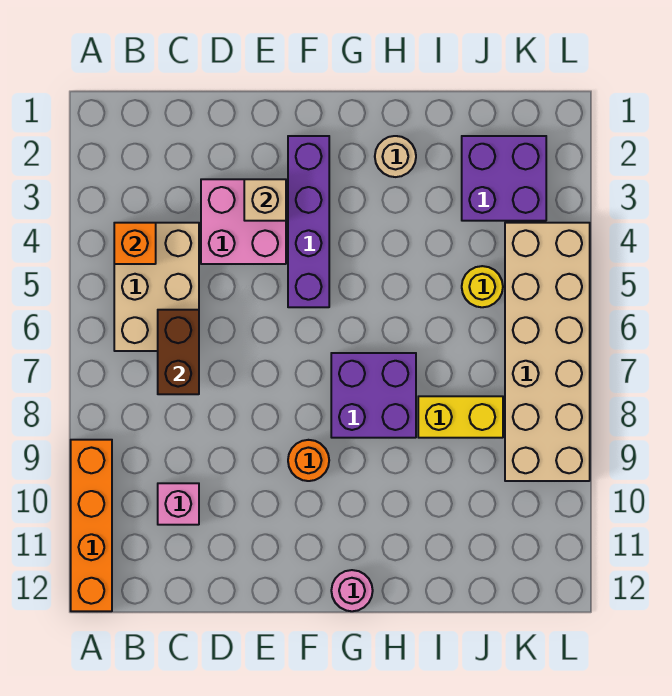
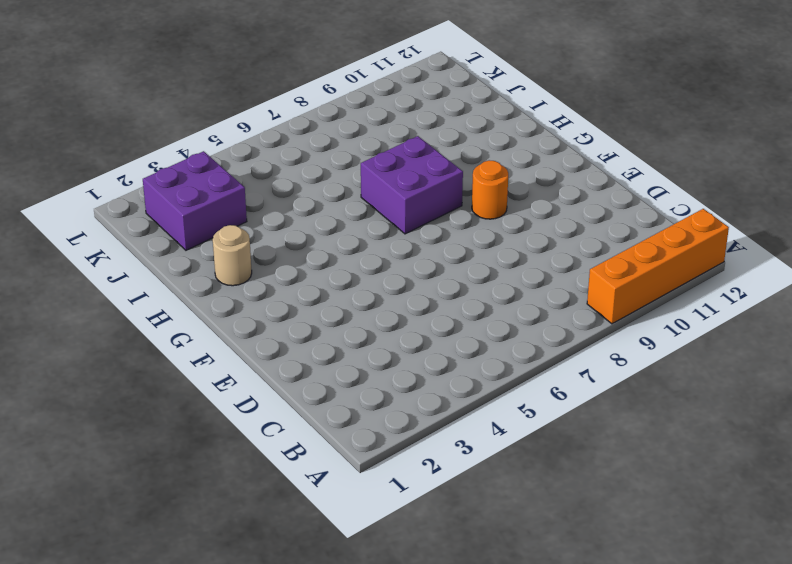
none -> tan brick B4:C6 level 1
none -> pink brick C10 level 1
none -> pink brick D3:E4 level 1

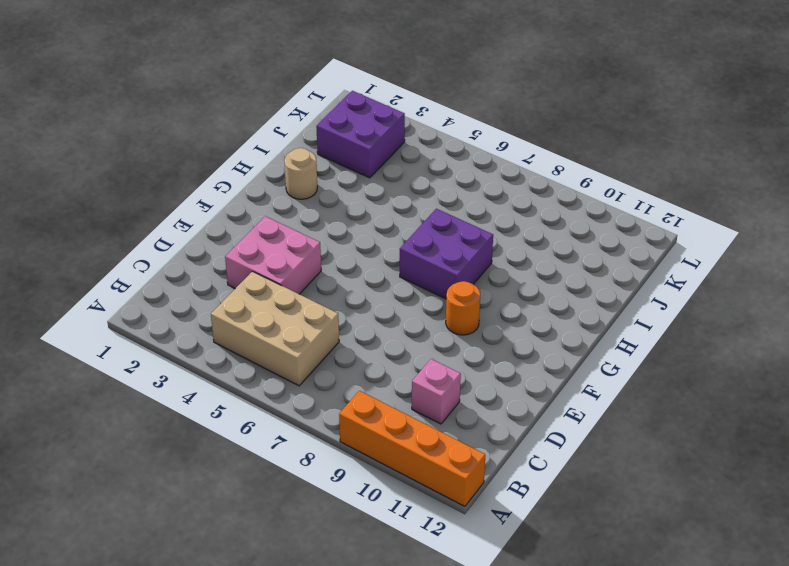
none -> purple brick F2:F5 level 1
none -> pink round brick G12 level 1
none -> yellow brick I8:J8 level 1

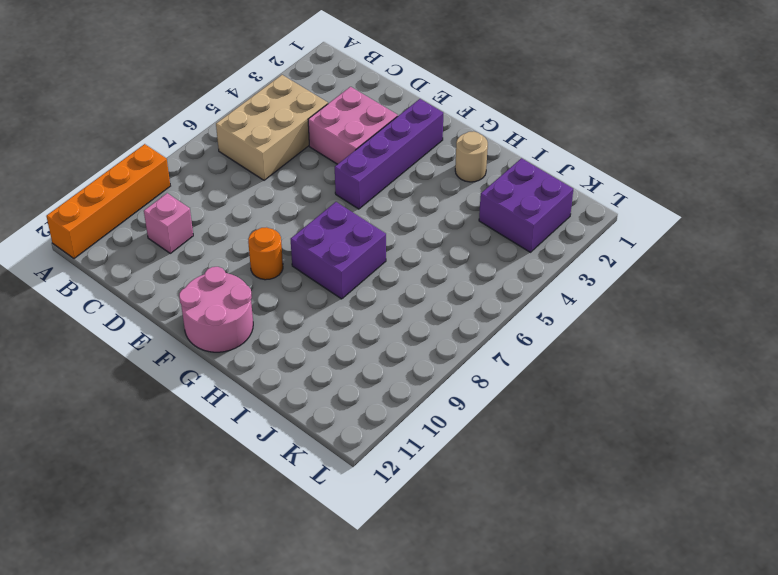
pink round brick F11:G12 level 1 -> pink round brick G12 level 1
none -> yellow brick I8:J8 level 1
none -> yellow round brick J5 level 1
none -> tan brick K4:L9 level 1

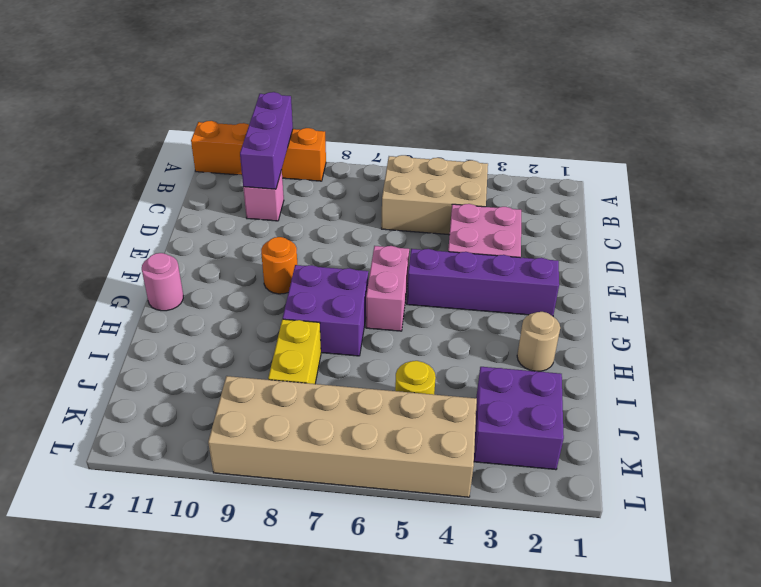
purple brick A10:C10 level 2 -> none
pink brick F6:G6 level 1 -> none
none -> orange brick B4 level 2
none -> brown brick C6:C7 level 2
none -> tan brick E3 level 2

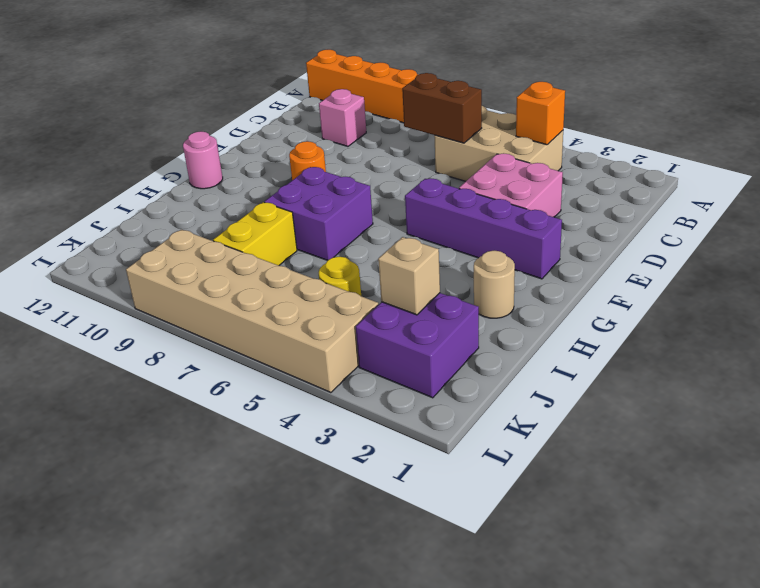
tan brick J3 level 2 -> tan brick E3 level 2

